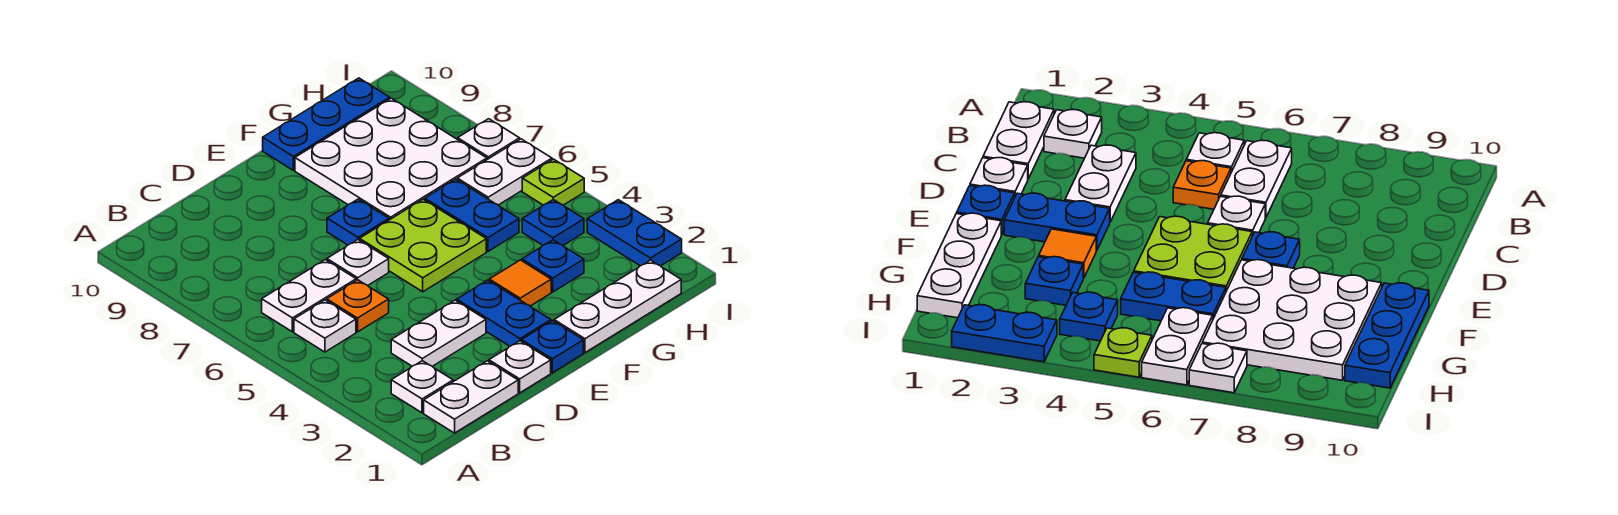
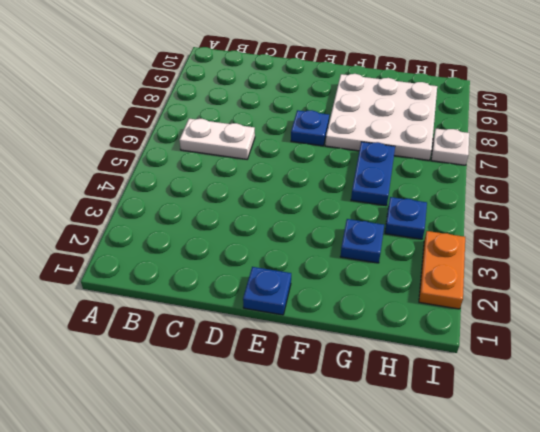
orange plate I2:I3 level 1 -> blue plate I2:I3 level 1
none -> white plate B1:C1 level 1
none -> white plate B2 level 1
none -> white plate B5 level 1

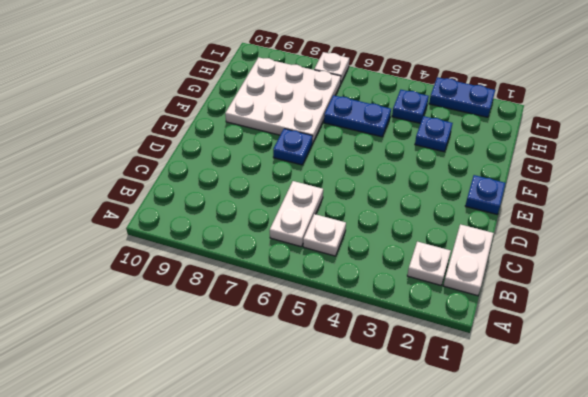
none -> white plate C3:D3 level 1
none -> orange plate C5 level 1
none -> white plate D1 level 1

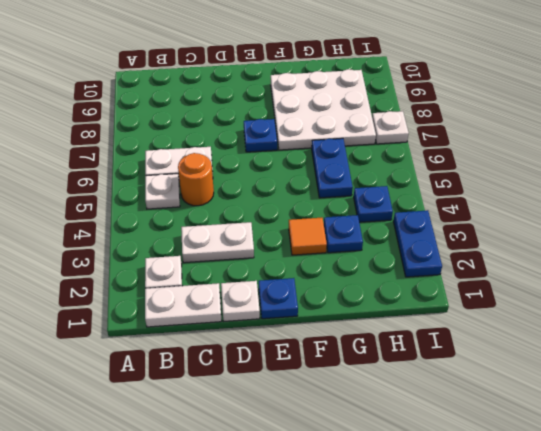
orange round brick C5 level 1 -> orange plate C5 level 1
none -> white plate D6 level 1
none -> blue plate E2:E3 level 1
none -> lime plate E5:F6 level 1

